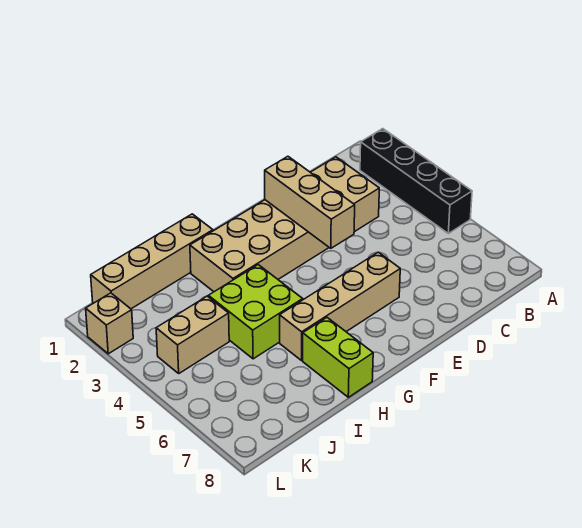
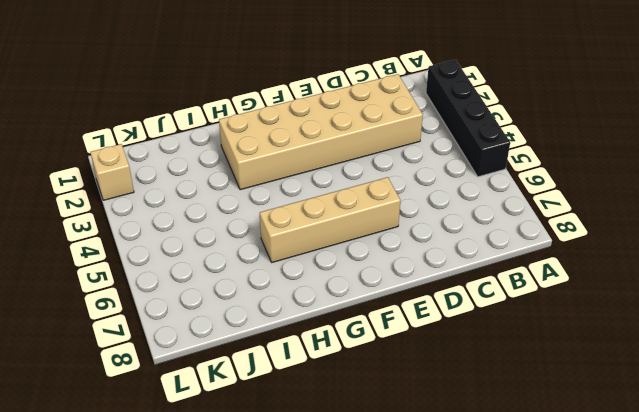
none -> tan brick H1:K1 level 1
none -> lime brick H4:I5 level 1

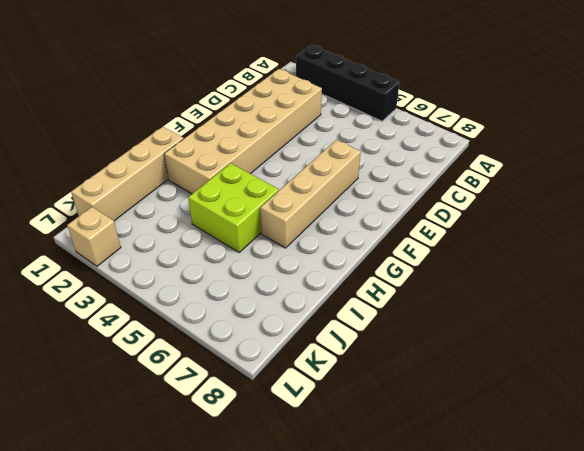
none -> lime brick H7:H8 level 1
none -> tan brick J4:K4 level 1

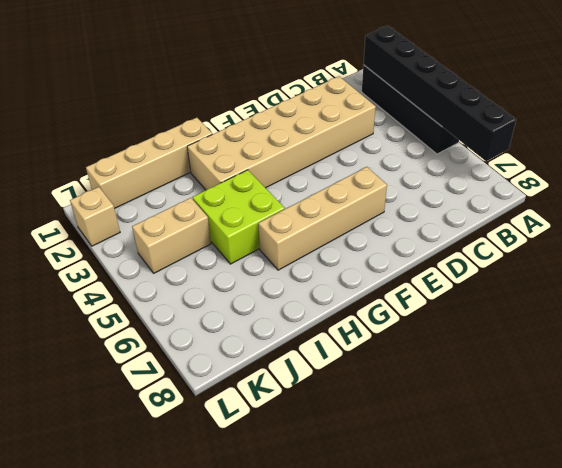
black brick A2:A7 level 2 -> none
none -> lime brick H7:H8 level 1
none -> tan brick E2:E4 level 2

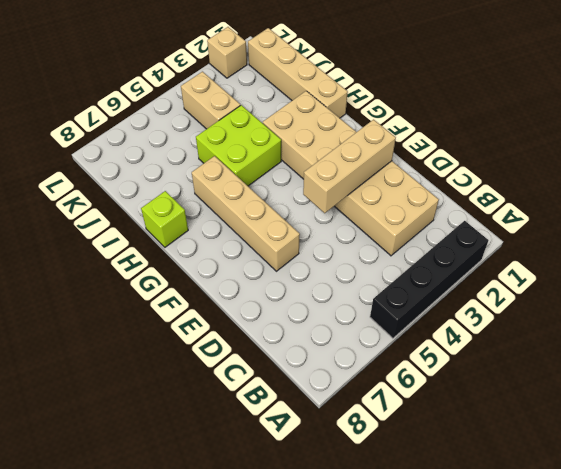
lime brick H8 level 1 -> lime brick H7:H8 level 1

